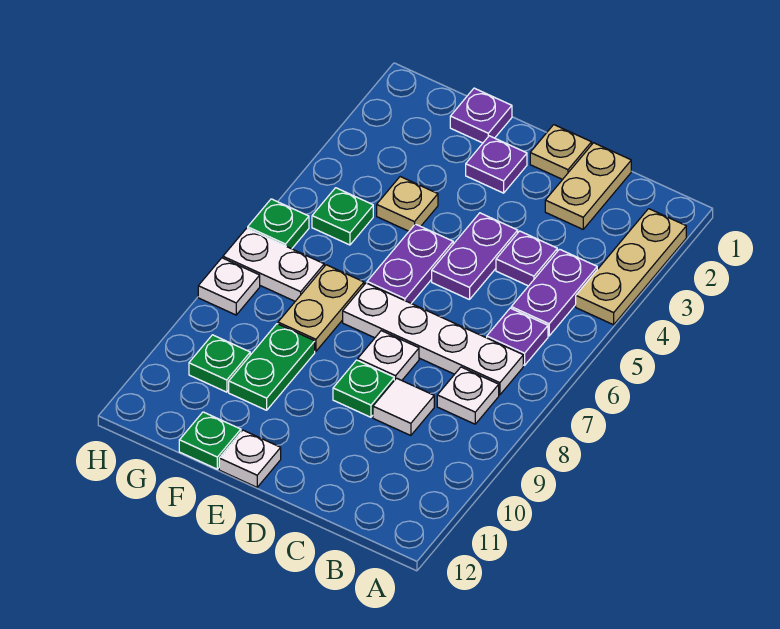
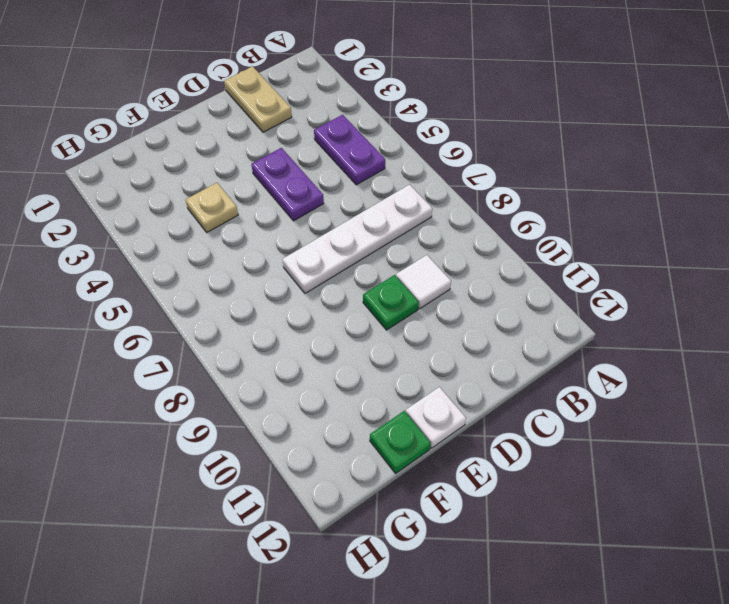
none -> tan plate A2:A4 level 1
none -> purple plate B6 level 1
none -> white plate B8 level 1

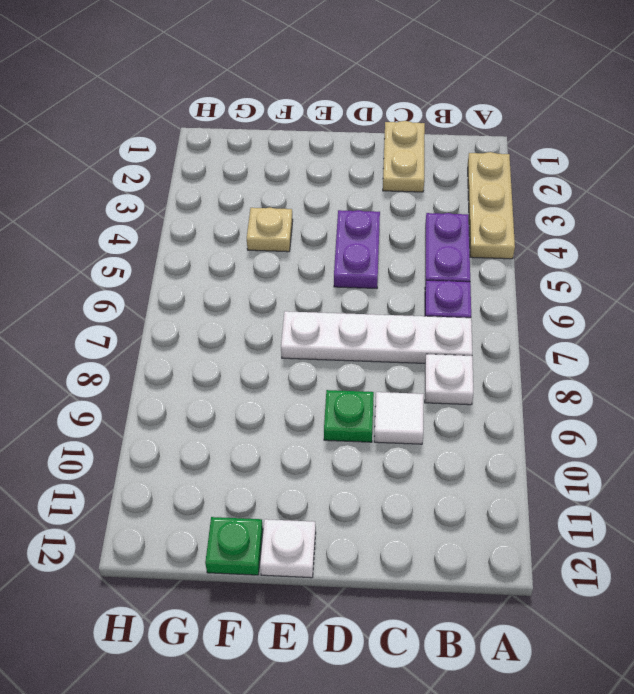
none -> purple plate C4 level 1
none -> tan plate D1 level 1
none -> white plate D8 level 1

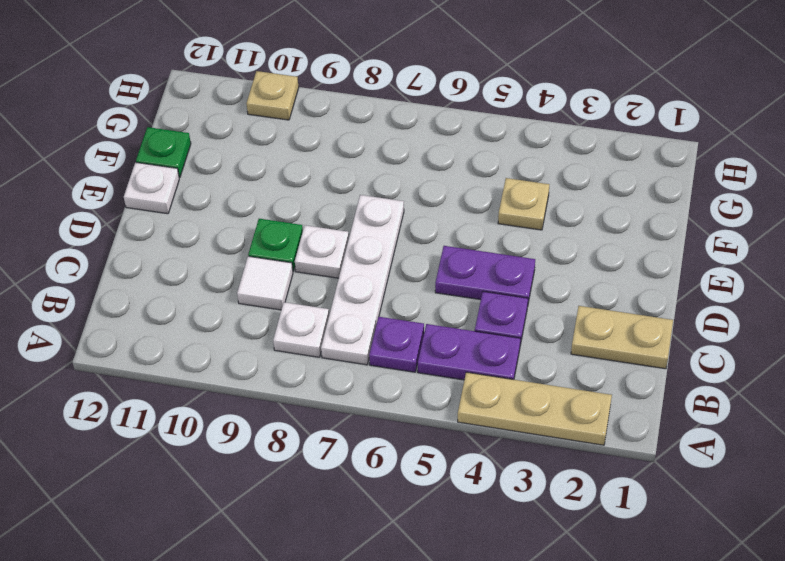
tan plate H10 level 1 -> tan plate D1 level 1
none -> purple plate E2 level 1
none -> purple plate E5:E6 level 1
none -> purple plate F1 level 1

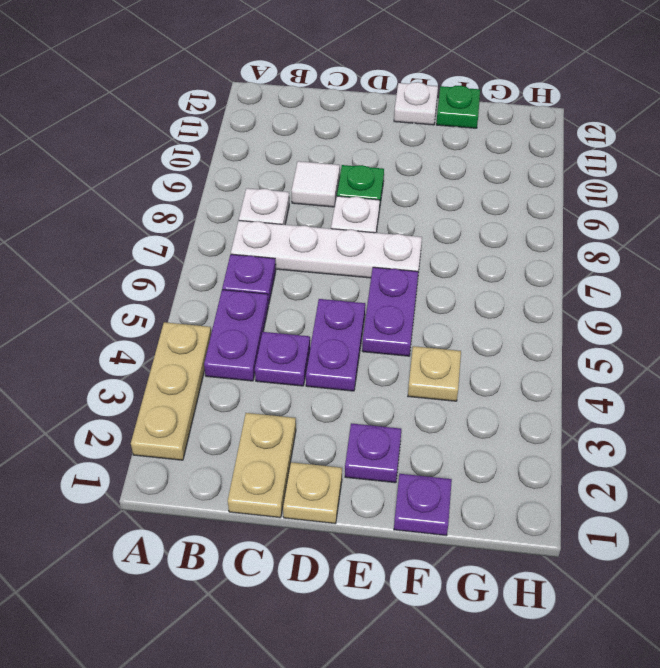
none -> tan plate F7:F8 level 1
none -> green plate F9:F10 level 1
none -> green plate G5 level 1

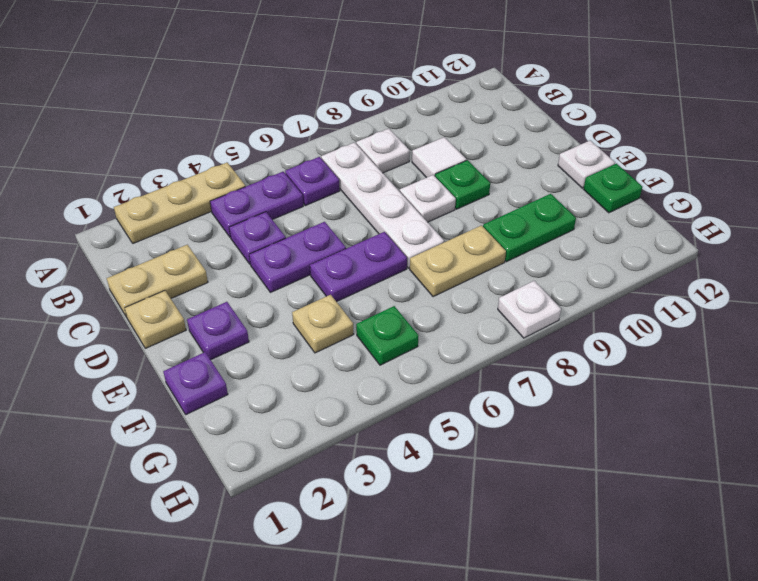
none -> white plate G7:H7 level 1
none -> green plate G10 level 1
none -> green plate H6 level 1

